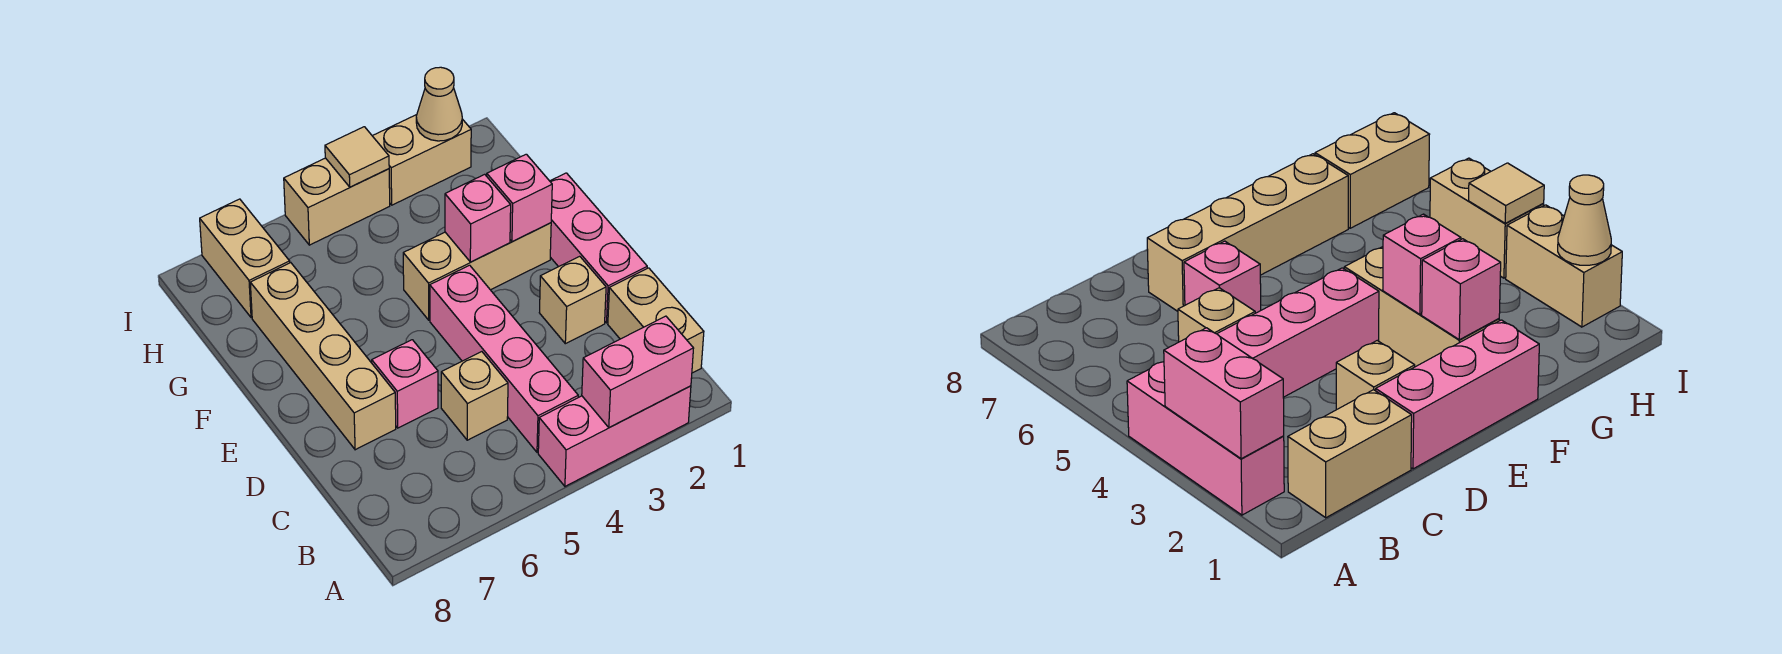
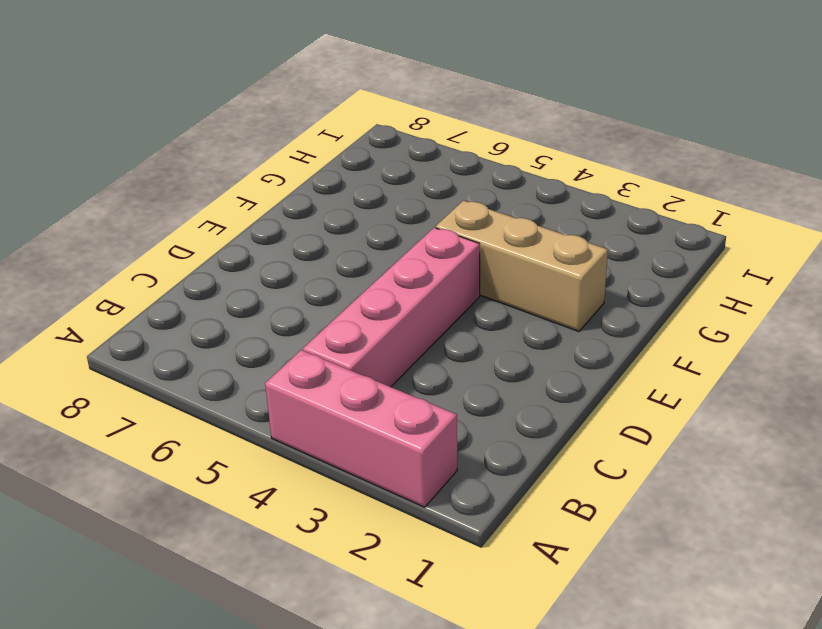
none -> tan brick B1:C1 level 1
none -> tan brick C5 level 1
none -> pink brick D1:F1 level 1

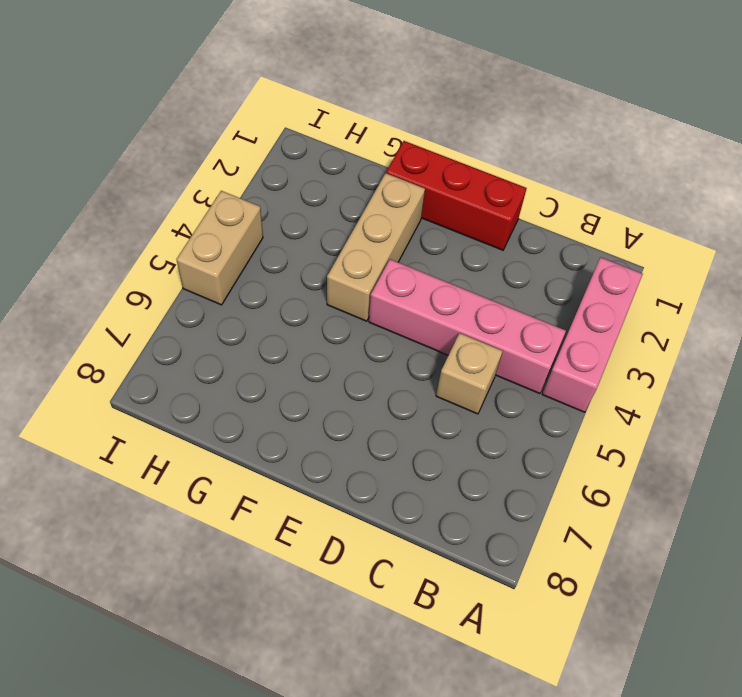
red brick D1:F1 level 1 -> pink brick D1:F1 level 1
none -> tan brick B1:C1 level 1
none -> tan brick D2 level 1
none -> pink brick D6 level 1

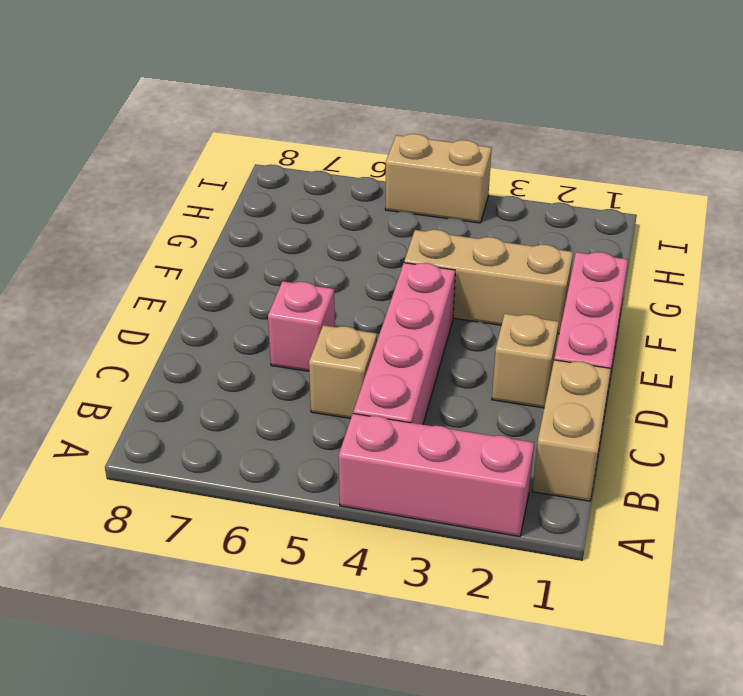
none -> tan brick D7:G7 level 1
none -> tan brick H7:I7 level 1
none -> tan brick I2:I3 level 1

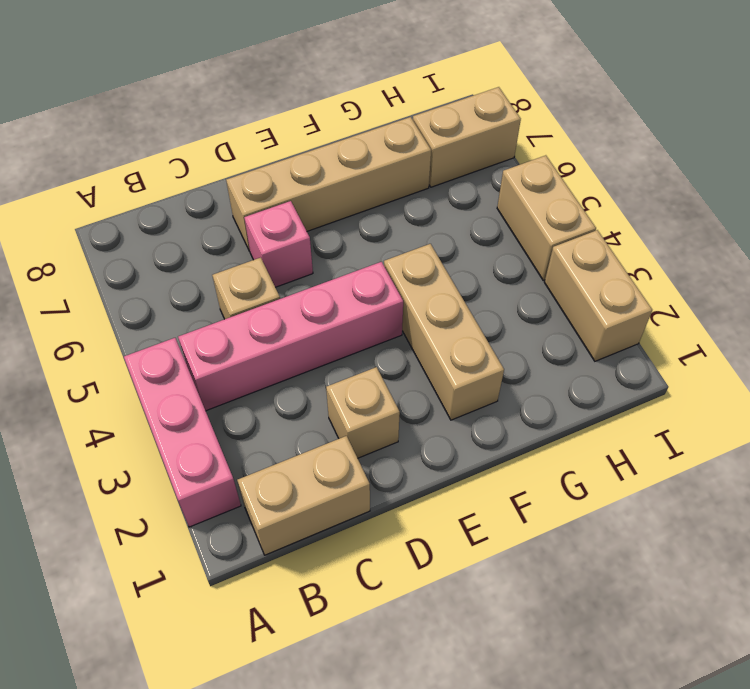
none -> pink brick D1:F1 level 1
none -> pink brick A2:A3 level 2
none -> pink brick F2 level 2

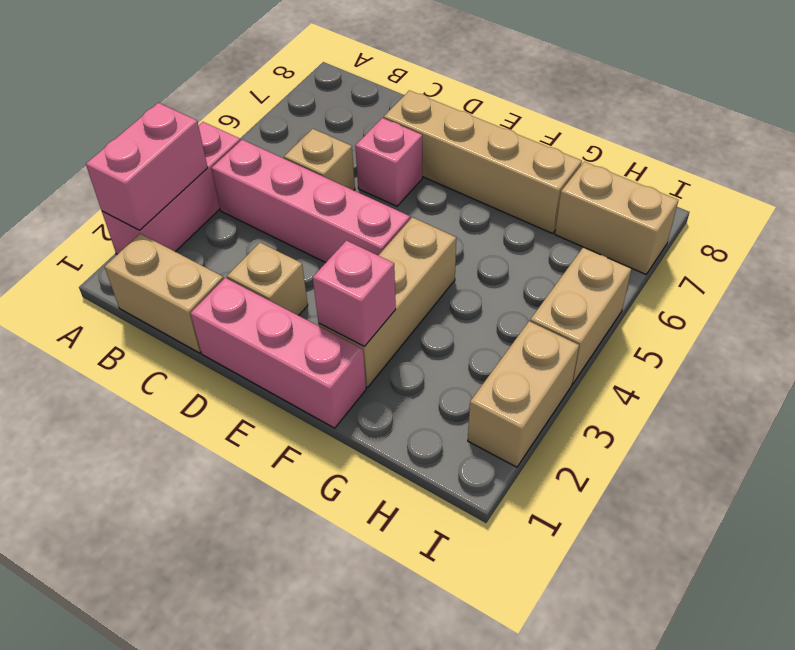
none -> pink brick F3 level 2
none -> tan cone I2 level 2
none -> tan tile I4 level 2

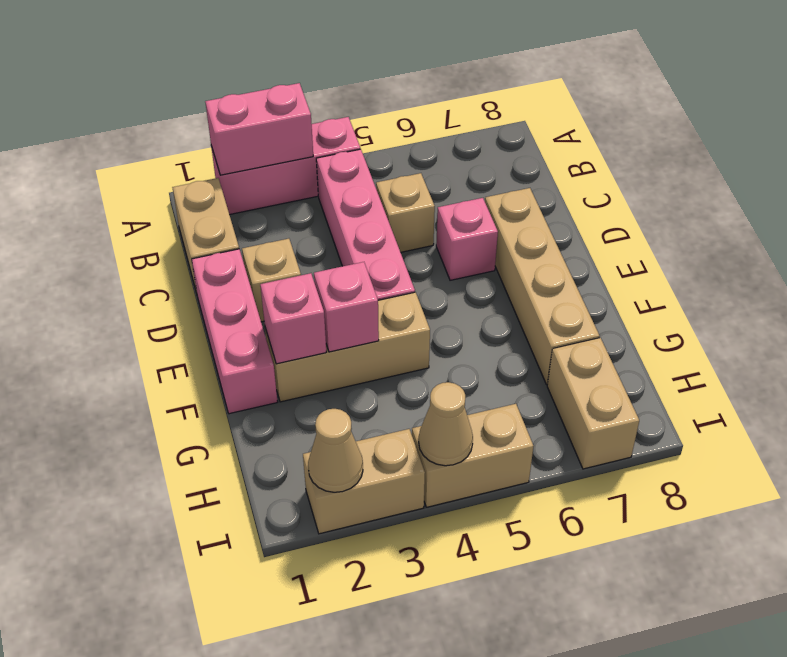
tan cone I4 level 2 -> tan tile I4 level 2

